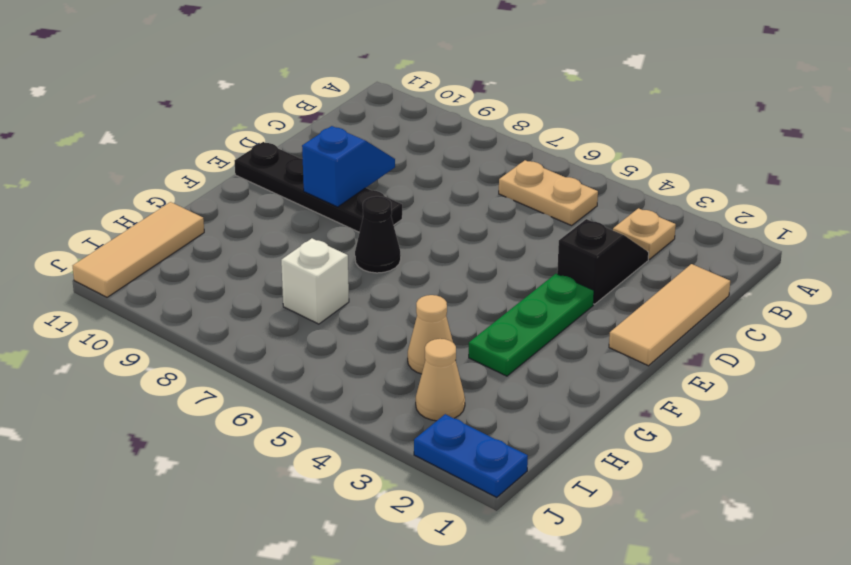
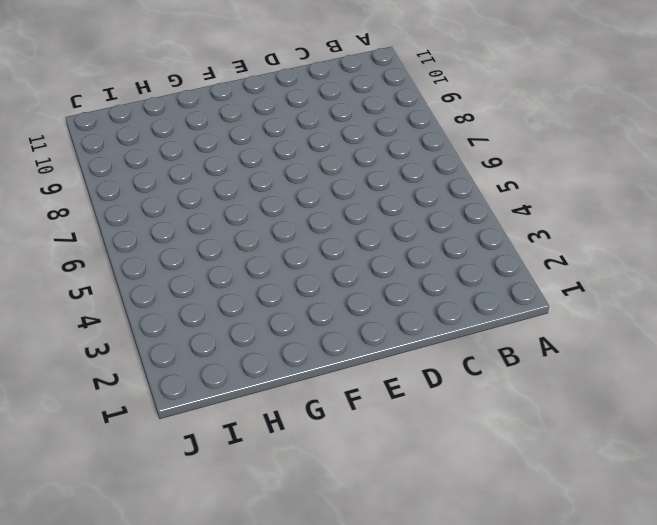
none -> tan plate B3 level 1
none -> tan plate B5:B6 level 1
none -> tan tile C1:E1 level 1

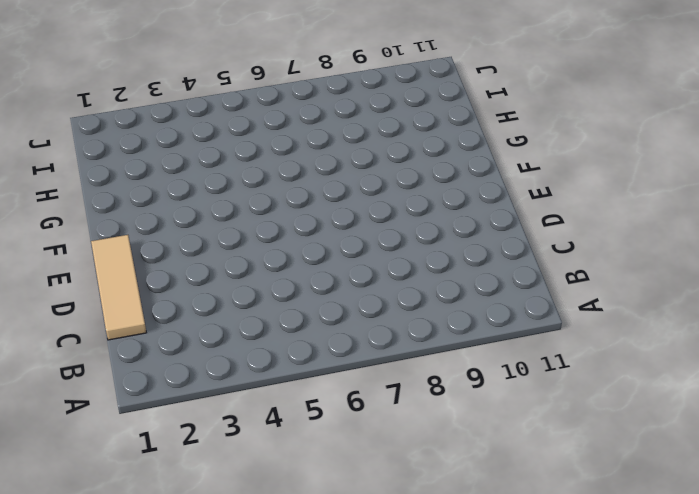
none -> tan plate B3 level 1
none -> tan plate B5:B6 level 1
none -> black slope C3:D3 level 1 top D

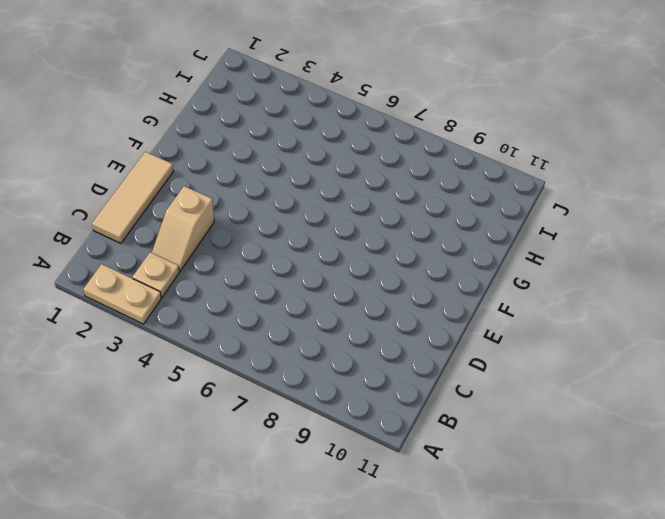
tan plate A2:A3 level 1 -> tan plate B5:B6 level 1
tan slope C3:D3 level 1 top D -> black slope C3:D3 level 1 top D
none -> green plate E3:G3 level 1
none -> black plate E8:E11 level 1
none -> black cone F7 level 1

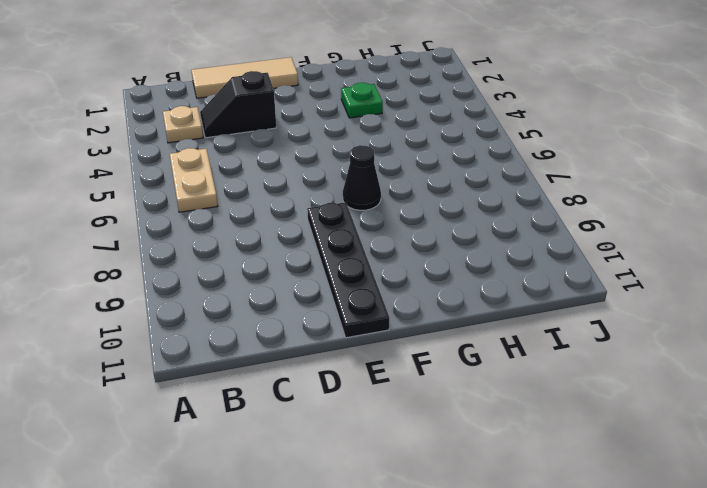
green plate G3 level 1 -> green plate E3:G3 level 1
none -> tan cone H4 level 1
none -> white brick H7 level 1
none -> tan tile H11:J11 level 1

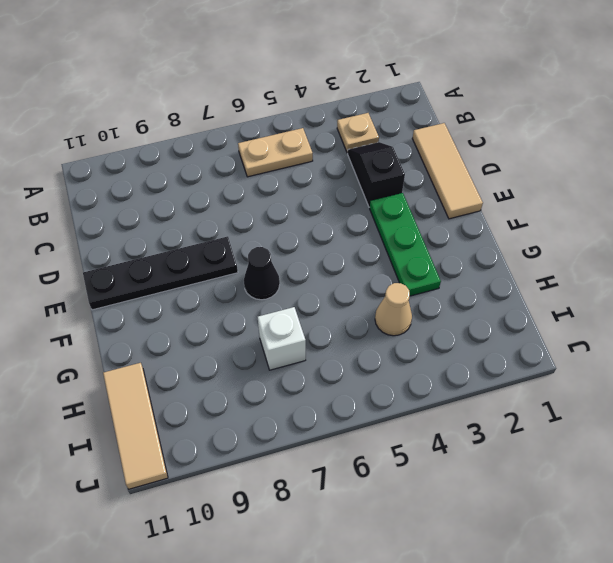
none -> tan cone I3 level 1
none -> blue plate J1:J2 level 1
none -> blue slope D9:E9 level 2 top E

